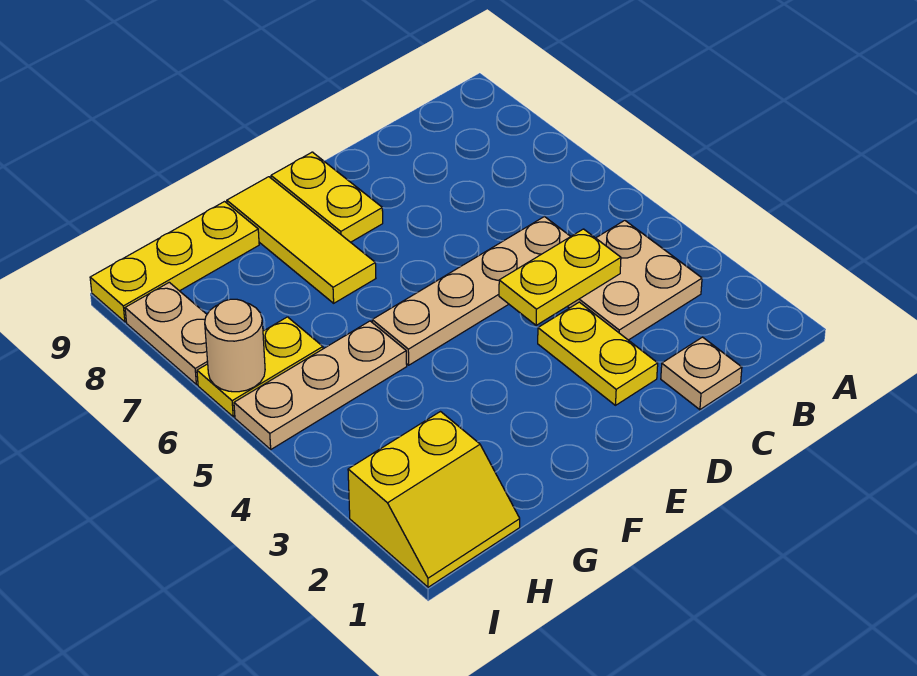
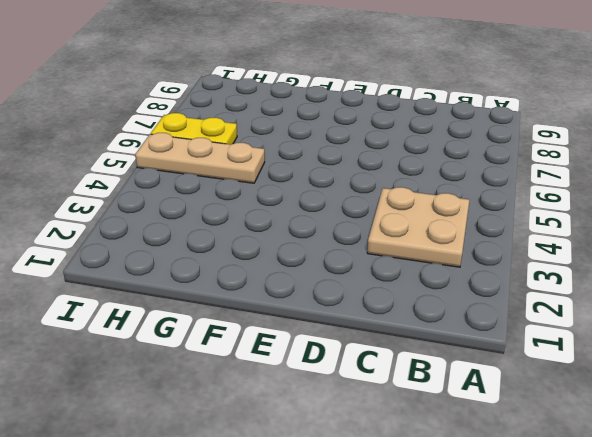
none -> tan plate C1 level 1
none -> tan plate C5:F5 level 1
none -> yellow plate D2:D3 level 1

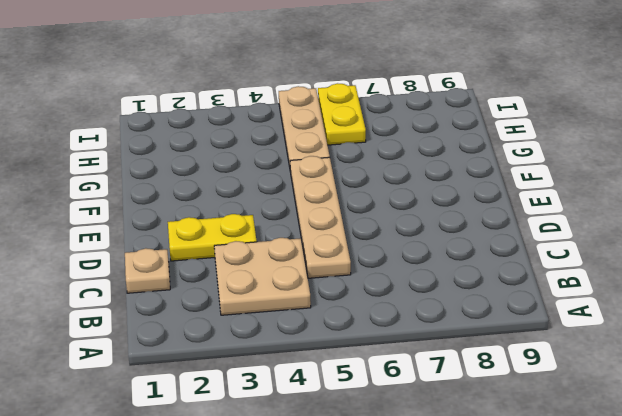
none -> yellow plate E8:E9 level 1
none -> yellow tile F7:F9 level 1
none -> yellow plate G9:I9 level 1

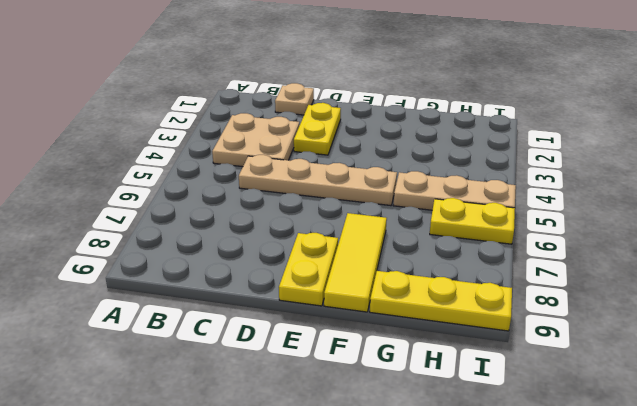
none -> yellow slope H1:I2 level 1 top 2
none -> tan plate I7:I8 level 1
none -> yellow plate C4:D4 level 2

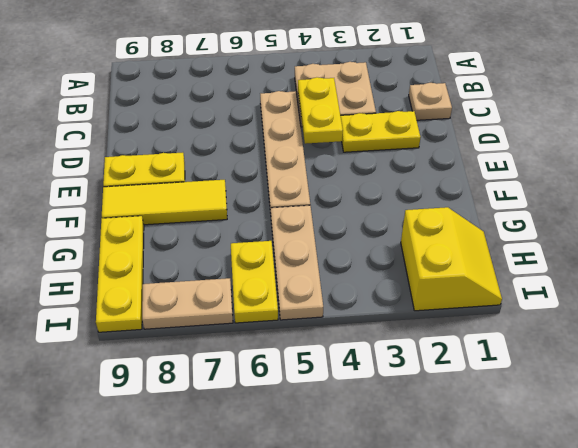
none -> tan round brick I6 level 2

